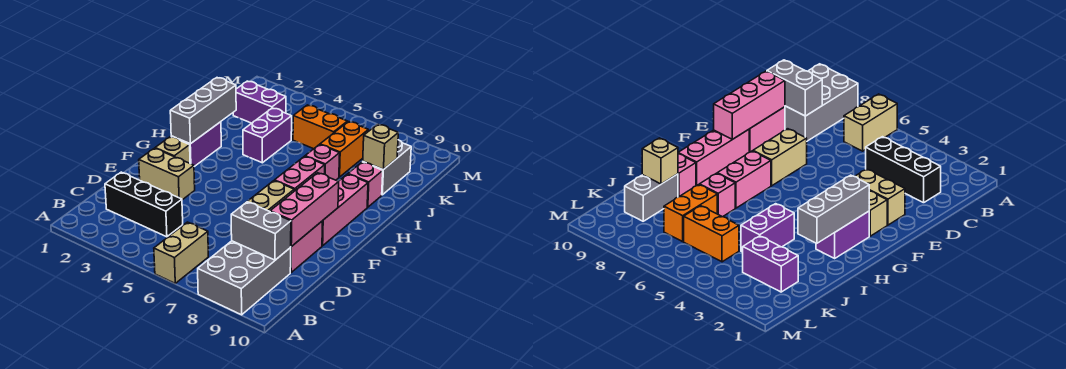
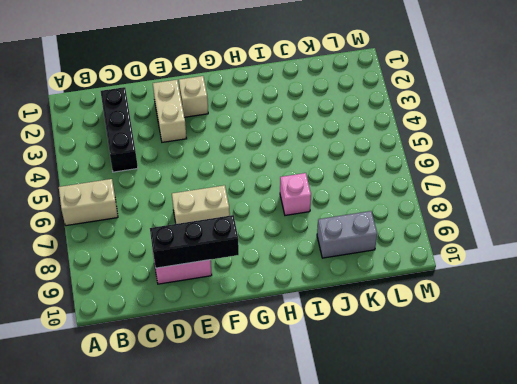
black brick D9:F9 level 2 -> pink brick D9:F9 level 2
none -> grey brick A8:C9 level 1
none -> pink brick F9:H9 level 1
none -> purple brick G2:H2 level 1

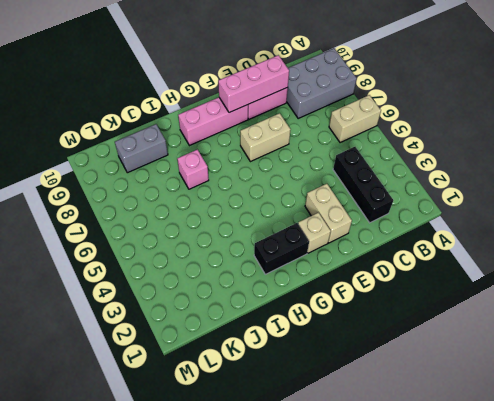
black brick G2:H2 level 1 -> purple brick G2:H2 level 1
none -> pink brick G7:H7 level 1
none -> purple brick I4:J4 level 1
none -> pink brick I9 level 1

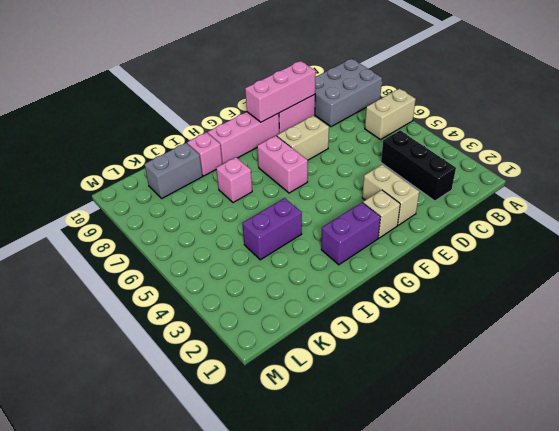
pink brick G6:G7 level 1 -> pink brick G7:H7 level 1
none -> orange brick J7:K7 level 1
none -> purple brick K2:K3 level 1
none -> orange brick K5:K6 level 1

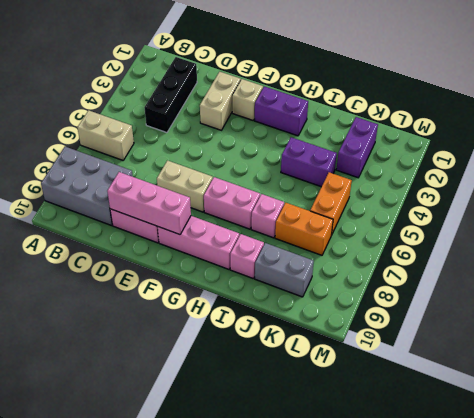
none -> grey brick C8:C9 level 2
none -> grey brick G2:I2 level 2
none -> tan brick J9 level 2

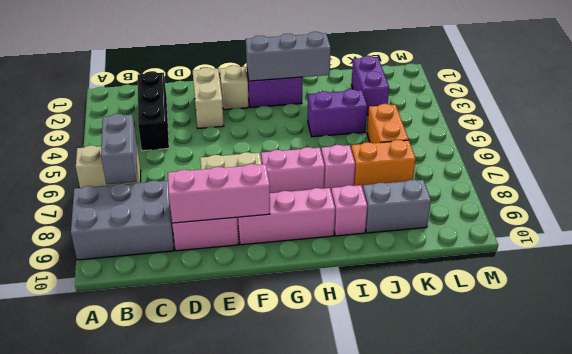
grey brick B6:B7 level 2 -> grey brick C8:C9 level 2
none -> tan brick J9 level 2

